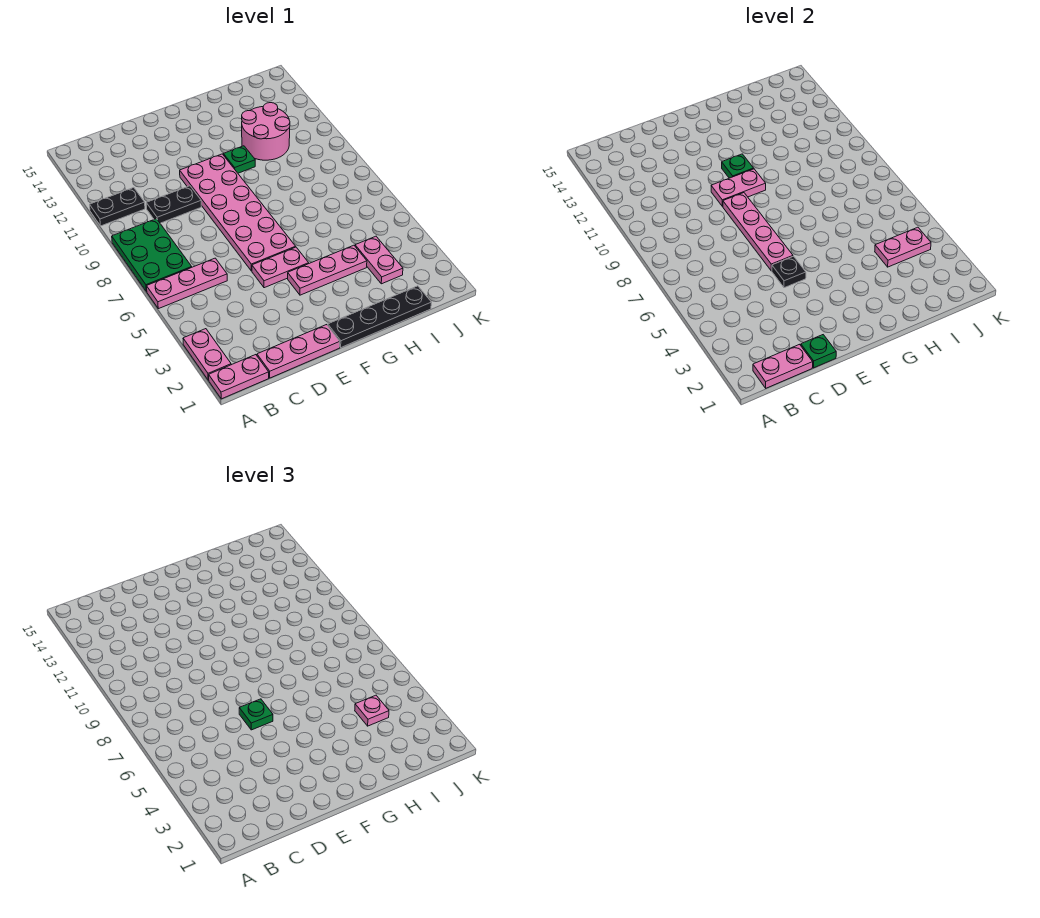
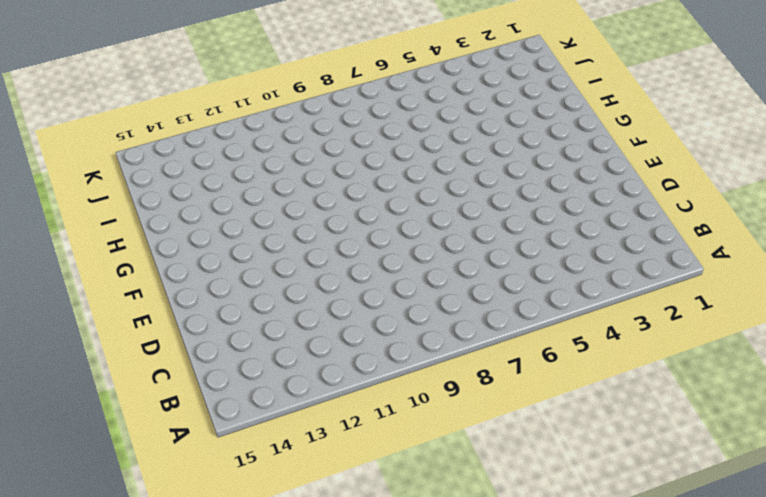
none -> pink plate A1:B1 level 1
none -> pink plate A2:A3 level 1
none -> pink plate A6:C6 level 1

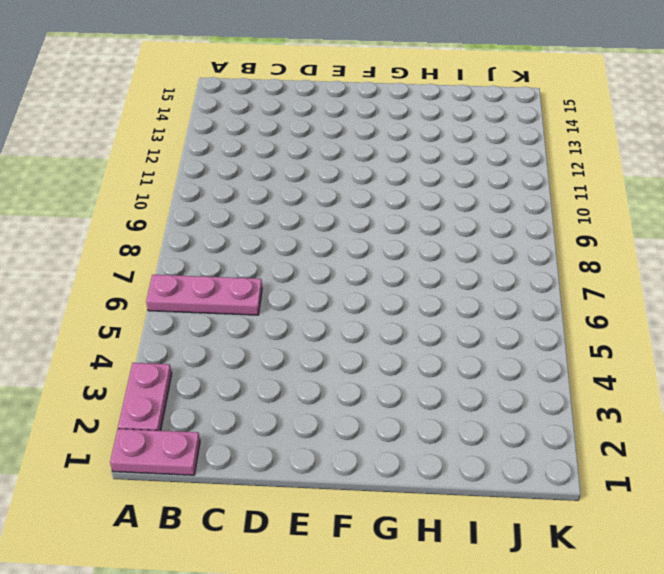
none -> green plate A7:B9 level 1
none -> black plate A11:B11 level 1
none -> pink plate C1:E1 level 1

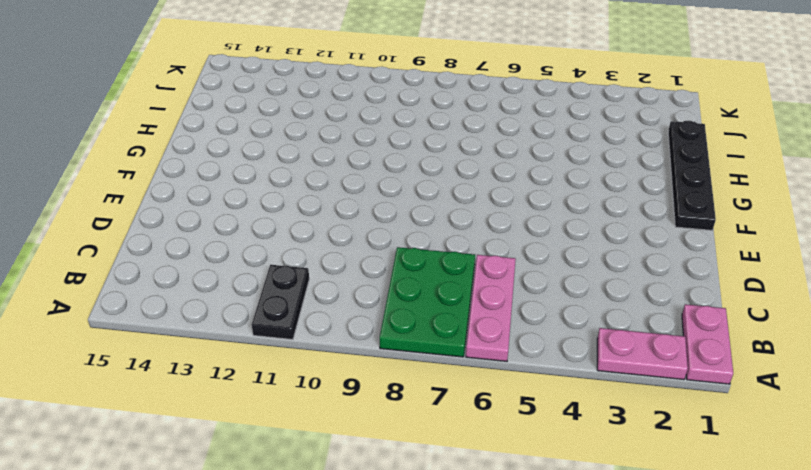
green plate A7:C8 level 1 -> green plate A7:B9 level 1
none -> pink plate C1:E1 level 1
none -> black plate C10:D10 level 1
none -> pink plate E5:F5 level 1

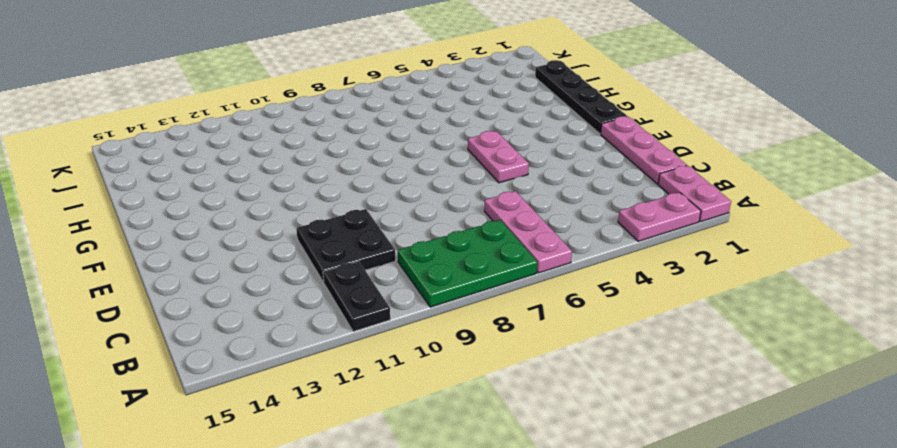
black plate C10:D11 level 1 -> black plate C10:D10 level 1
none -> pink plate E6:F11 level 1
none -> pink plate F4:H4 level 1
none -> green plate G11 level 1

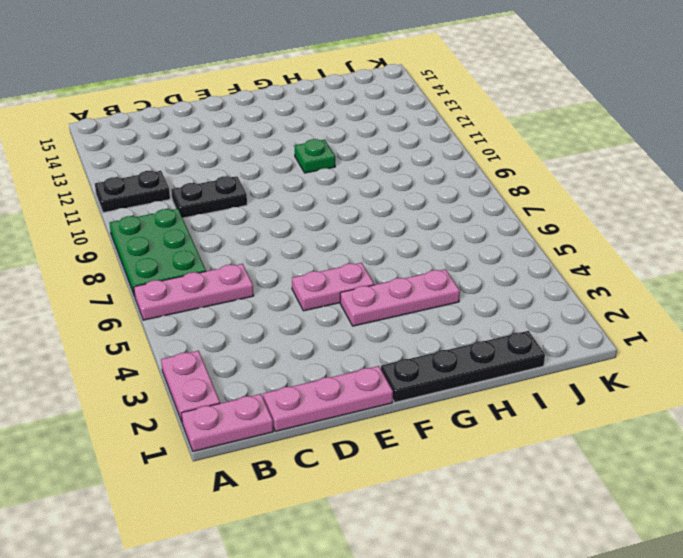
none -> pink plate E6:F11 level 1
none -> pink round brick H11:I12 level 1
none -> pink plate I3:I4 level 1

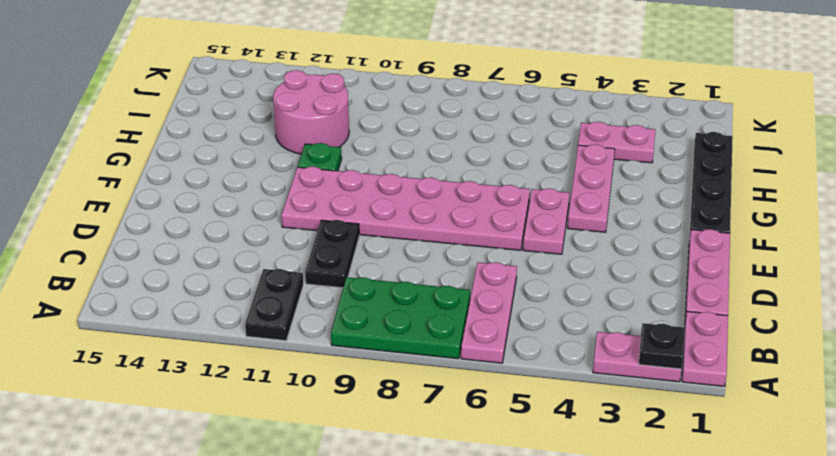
black plate A2 level 2 -> black plate E5 level 2
none -> pink plate B1:C1 level 2
none -> green plate D1 level 2
none -> pink plate E6:E9 level 2

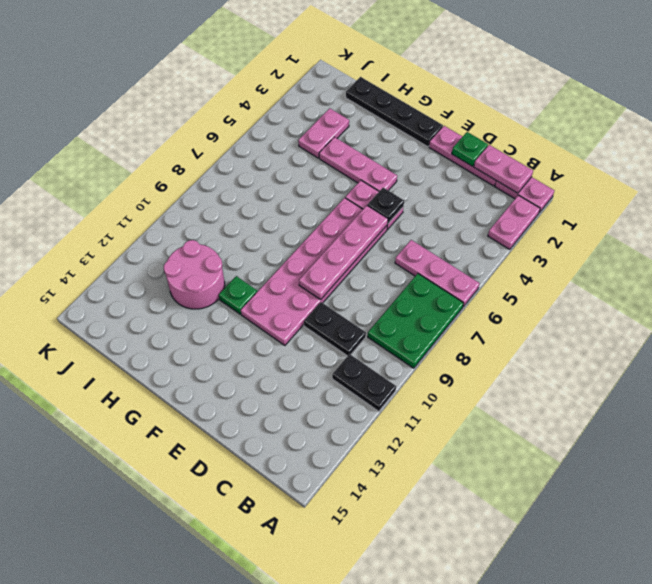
none -> pink plate E10:F10 level 2
none -> green plate F11 level 2
none -> pink plate I4:J4 level 2

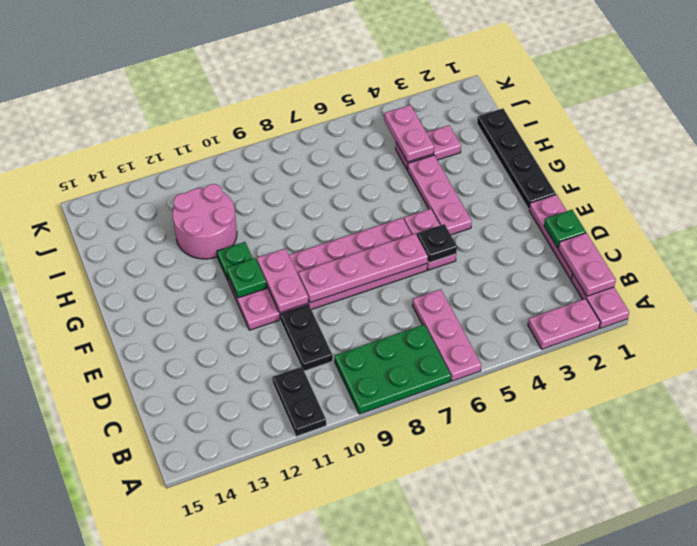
none -> green plate E6 level 3
none -> pink plate I4 level 3

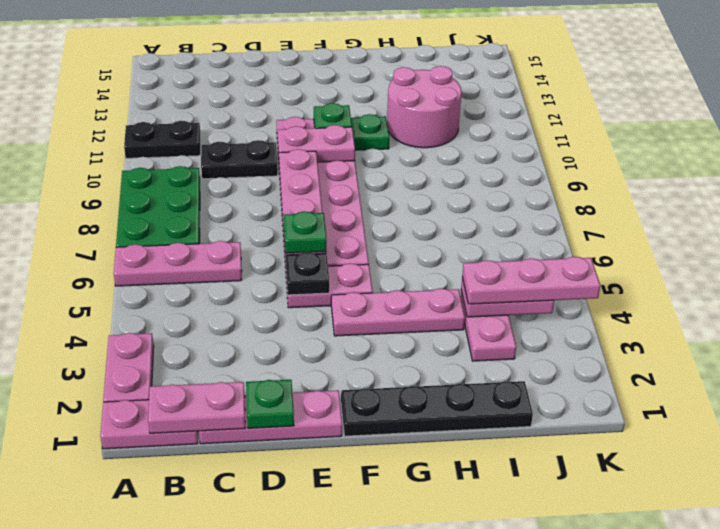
pink plate I4:K4 level 3 -> pink plate I4 level 3

